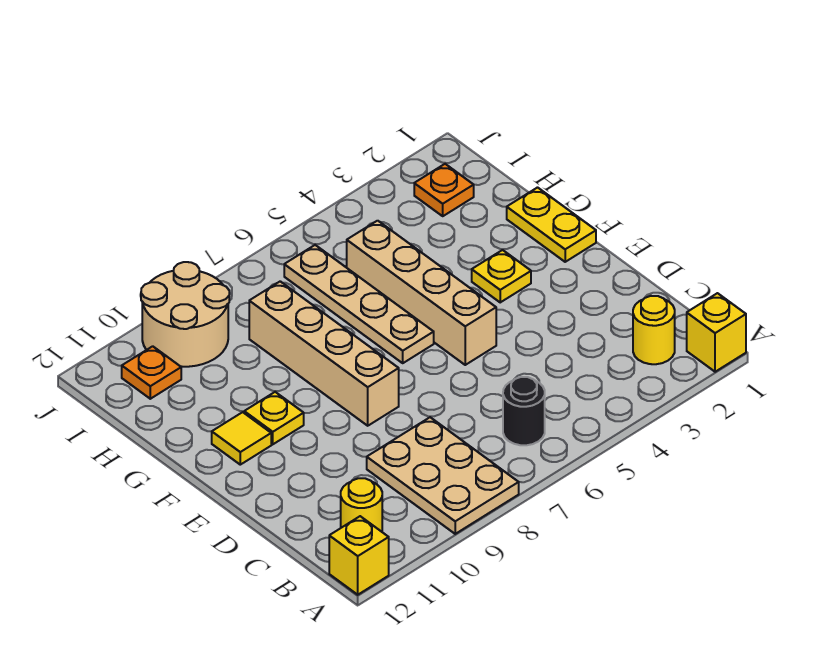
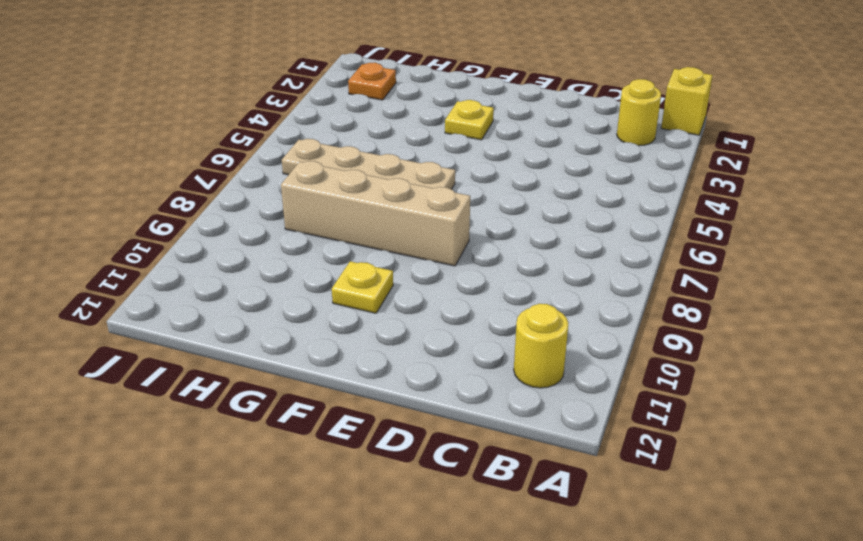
none -> tan plate A8:C9 level 1
none -> yellow brick A12 level 1
none -> black round brick B6 level 1

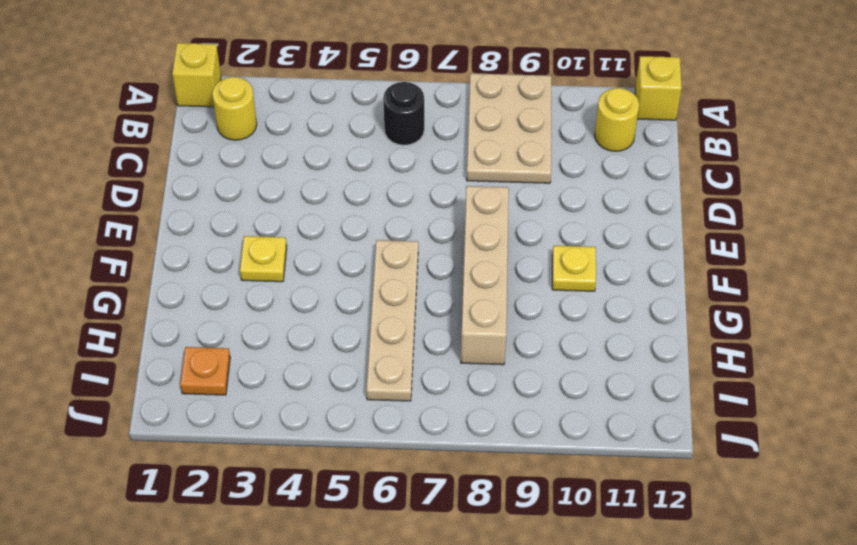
none -> tan brick E5:H5 level 1
none -> yellow plate F1:G1 level 1
none -> yellow tile F11 level 1

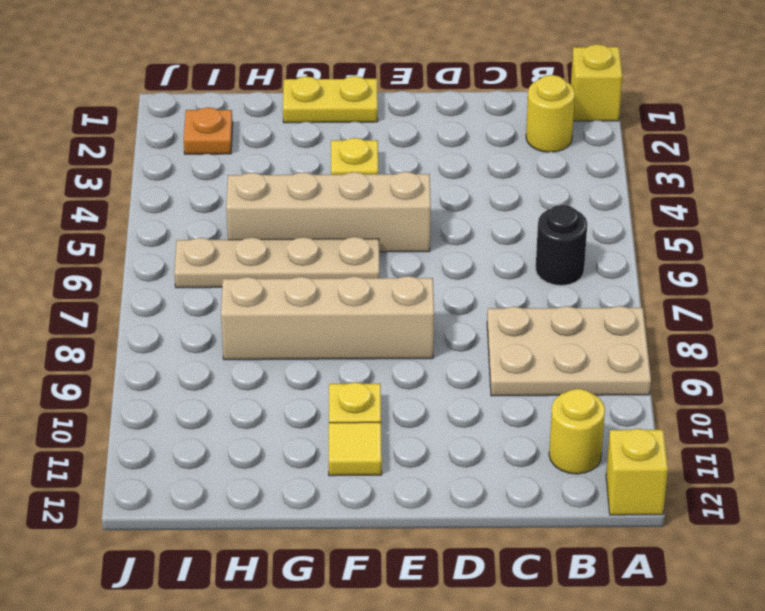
none -> tan round brick I9:J10 level 1
none -> orange plate I11 level 1

